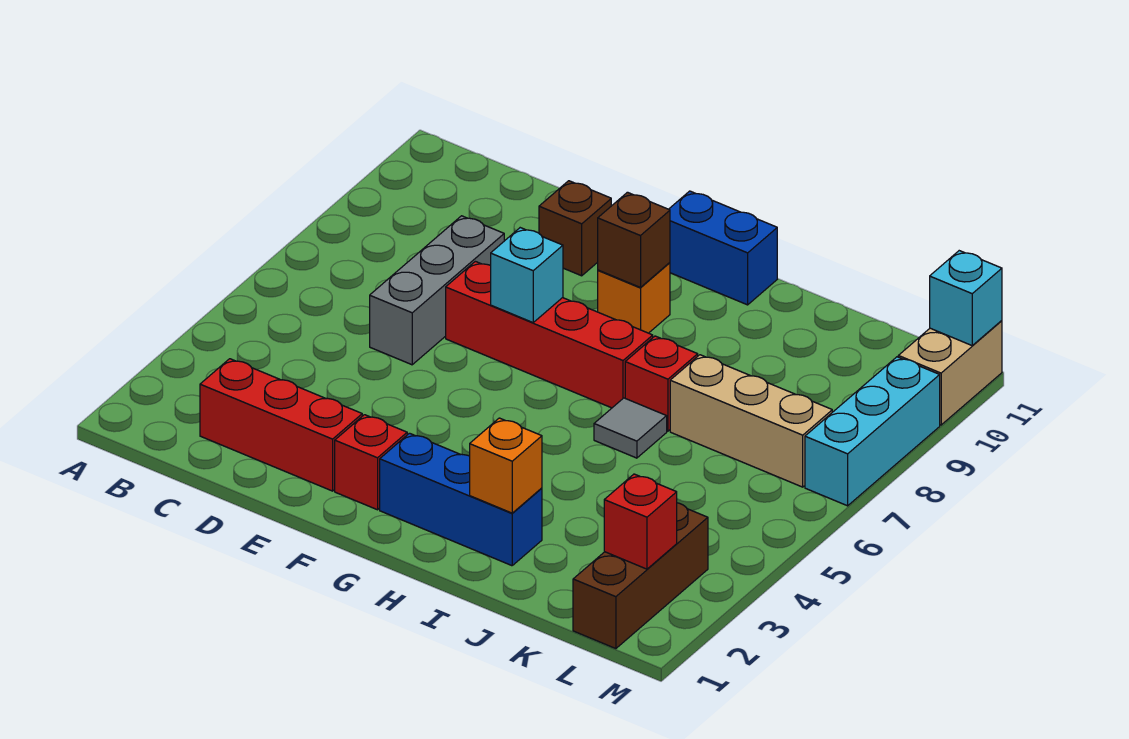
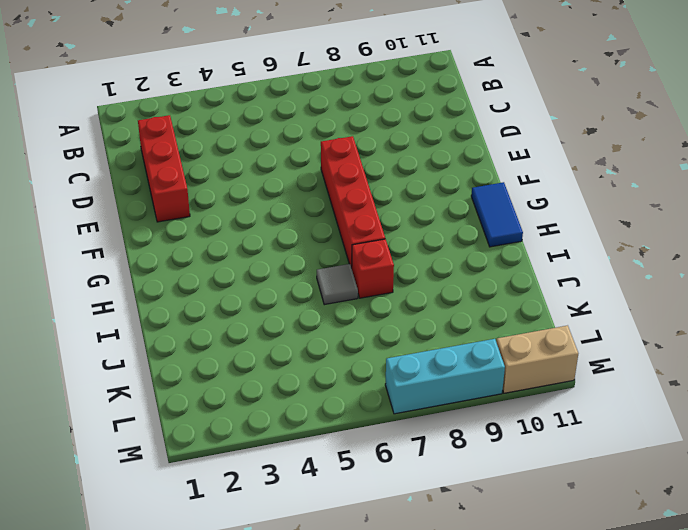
blue tile G11:H11 level 1 -> blue brick G11:H11 level 1
none -> grey brick D6:D8 level 1
none -> brown brick E10 level 1
none -> red brick F2 level 1

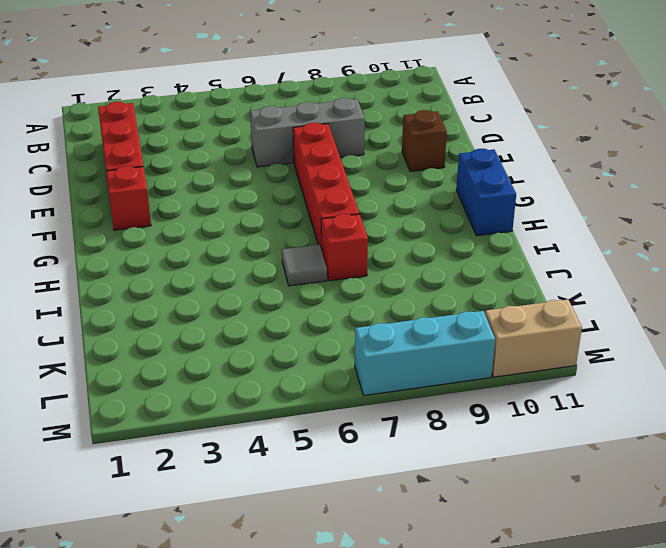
none -> blue brick G2:I2 level 1
none -> orange brick G9 level 1
none -> tan brick J7:L7 level 1

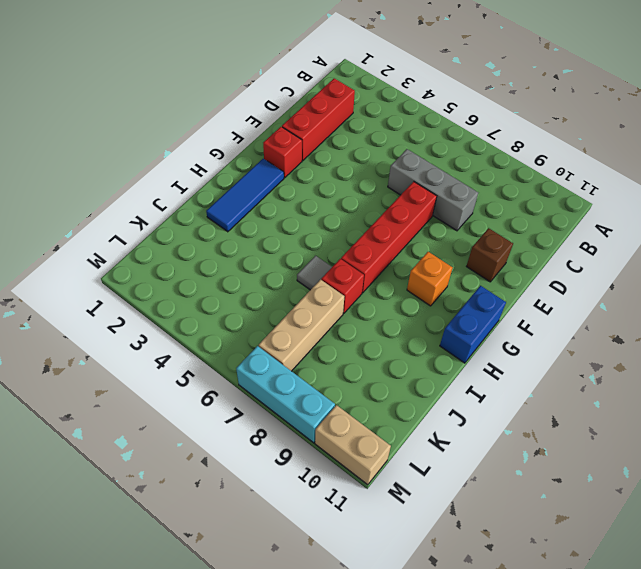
blue tile G2:I2 level 1 -> blue brick G2:I2 level 1
none -> brown brick L1:L3 level 1
none -> cyan brick F7 level 2
none -> brown brick G9 level 2

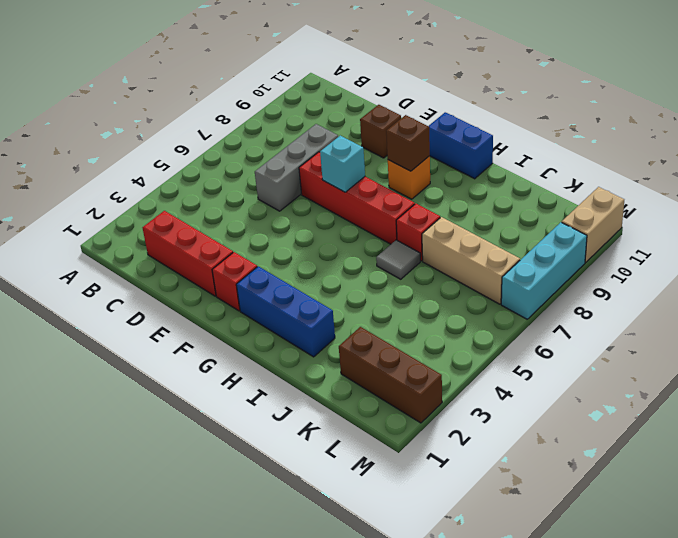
brown brick K2:M2 level 1 -> brown brick L1:L3 level 1
none -> orange brick I2 level 2
none -> red brick L2 level 2
none -> cyan brick M11 level 2

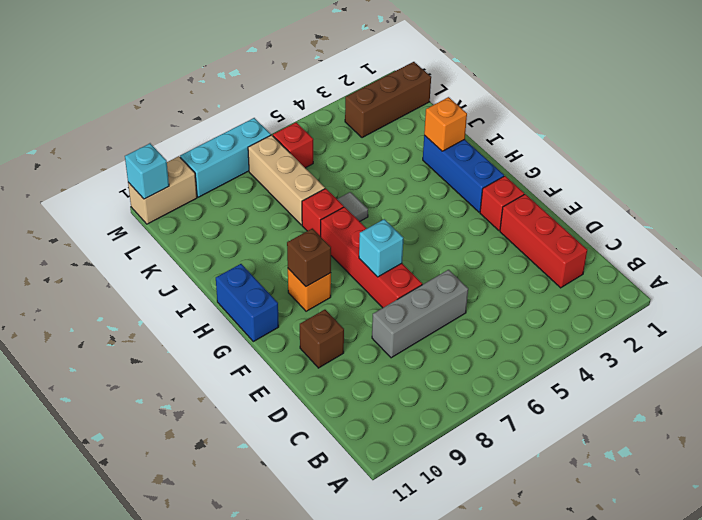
red brick L6 level 1 -> red brick L2 level 2

